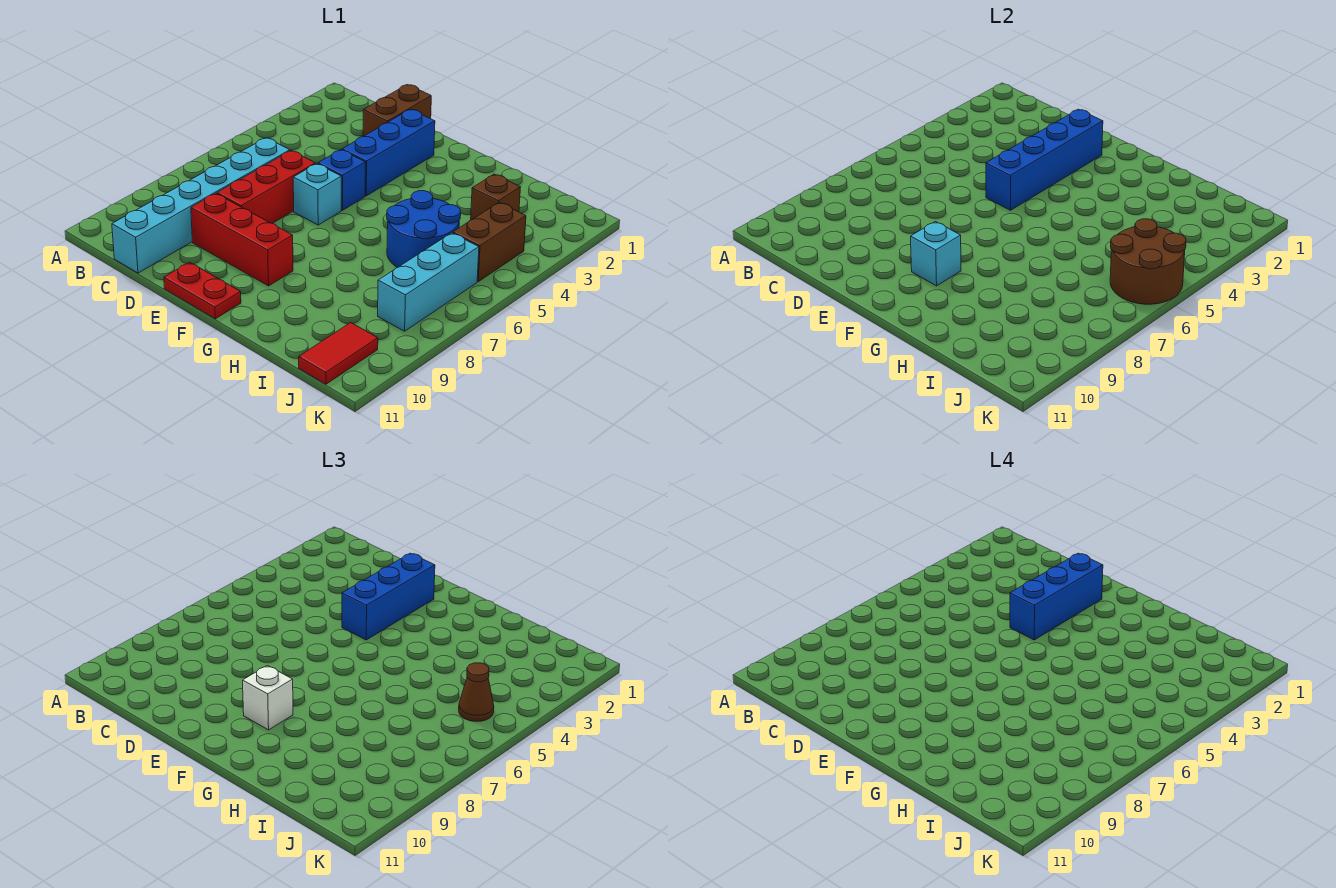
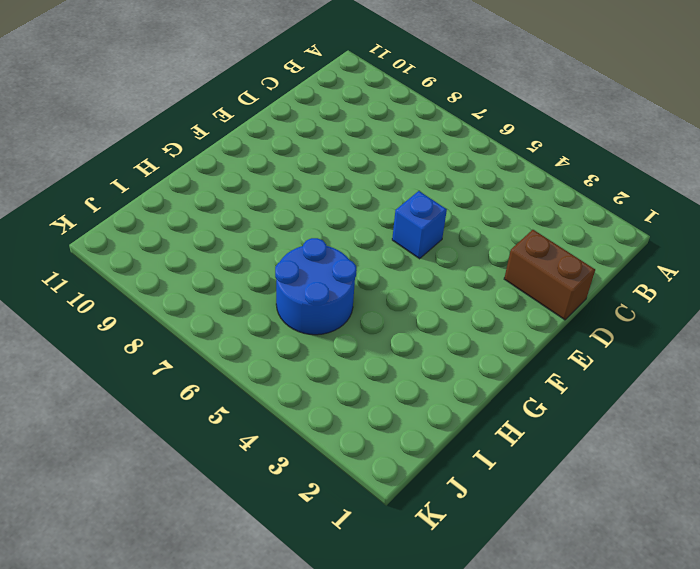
none -> cyan brick C6:C11 level 1
none -> red brick D6:D8 level 1
none -> red brick D9:F9 level 1

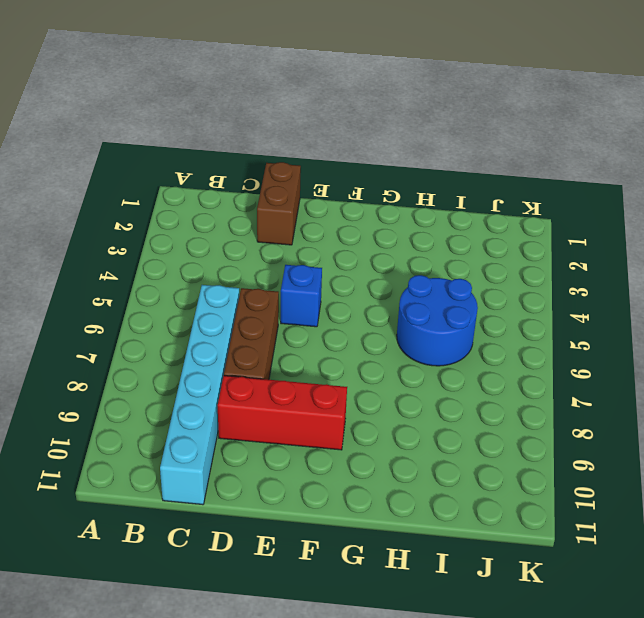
brown brick D6:D8 level 1 -> red brick D6:D8 level 1
none -> blue brick E2:E4 level 1
none -> cyan brick E6 level 1
none -> red plate E11:F11 level 1

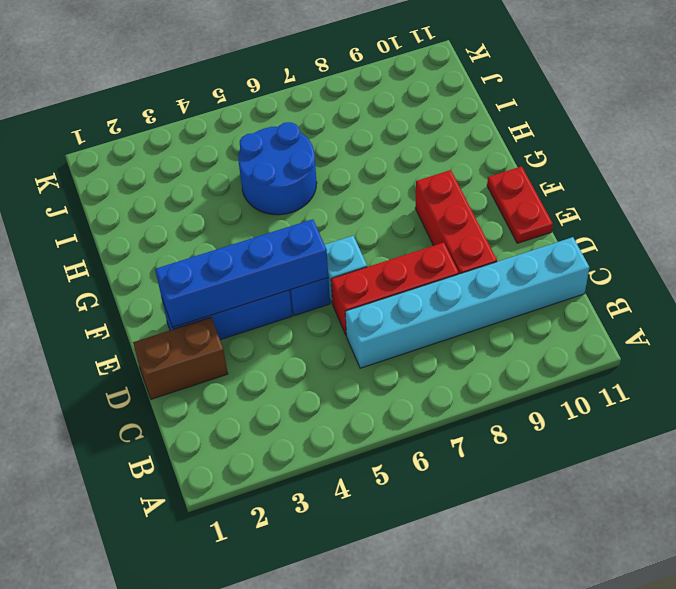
none -> brown brick I3 level 1
none -> brown brick J4:J5 level 1
none -> cyan brick J6:J8 level 1

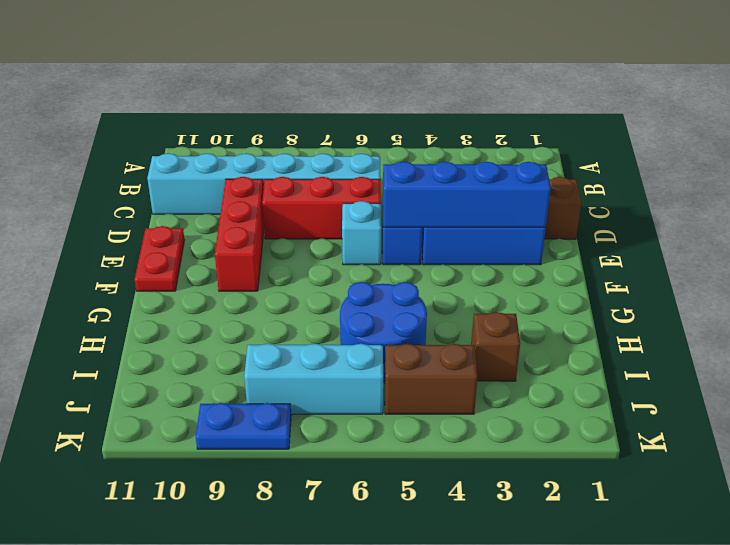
blue plate K8:K9 level 1 -> none
none -> red tile J10:J11 level 1
none -> cyan brick F9 level 2
none -> brown round brick J5:K6 level 2

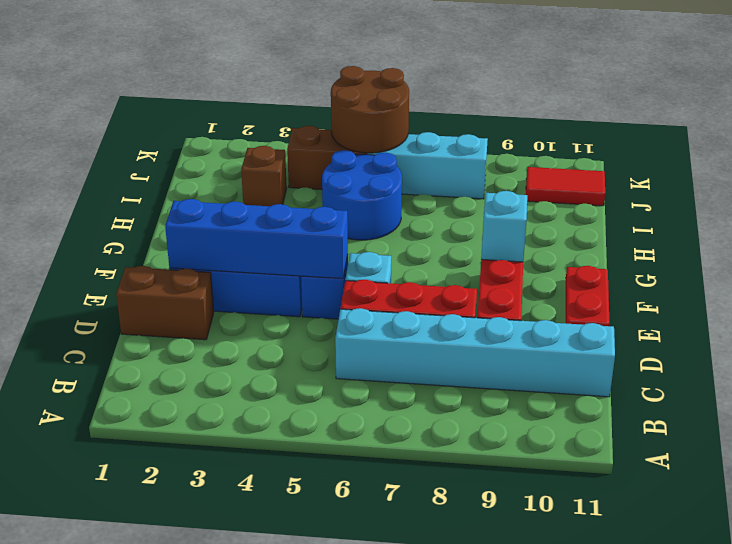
none -> blue brick E2:E4 level 3
none -> white brick F9 level 3
none -> brown cone J5 level 3

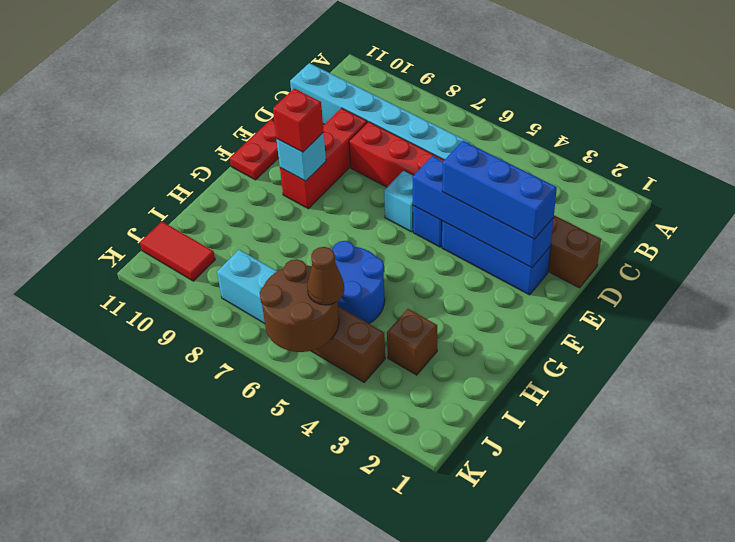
red brick F9 level 3 -> white brick F9 level 3
none -> blue brick E2:E4 level 4

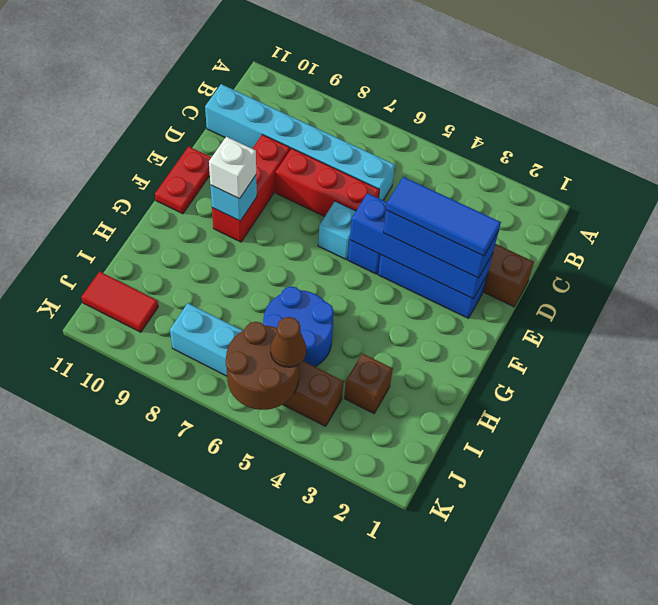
blue tile E2:E4 level 4 -> blue brick E2:E4 level 4

